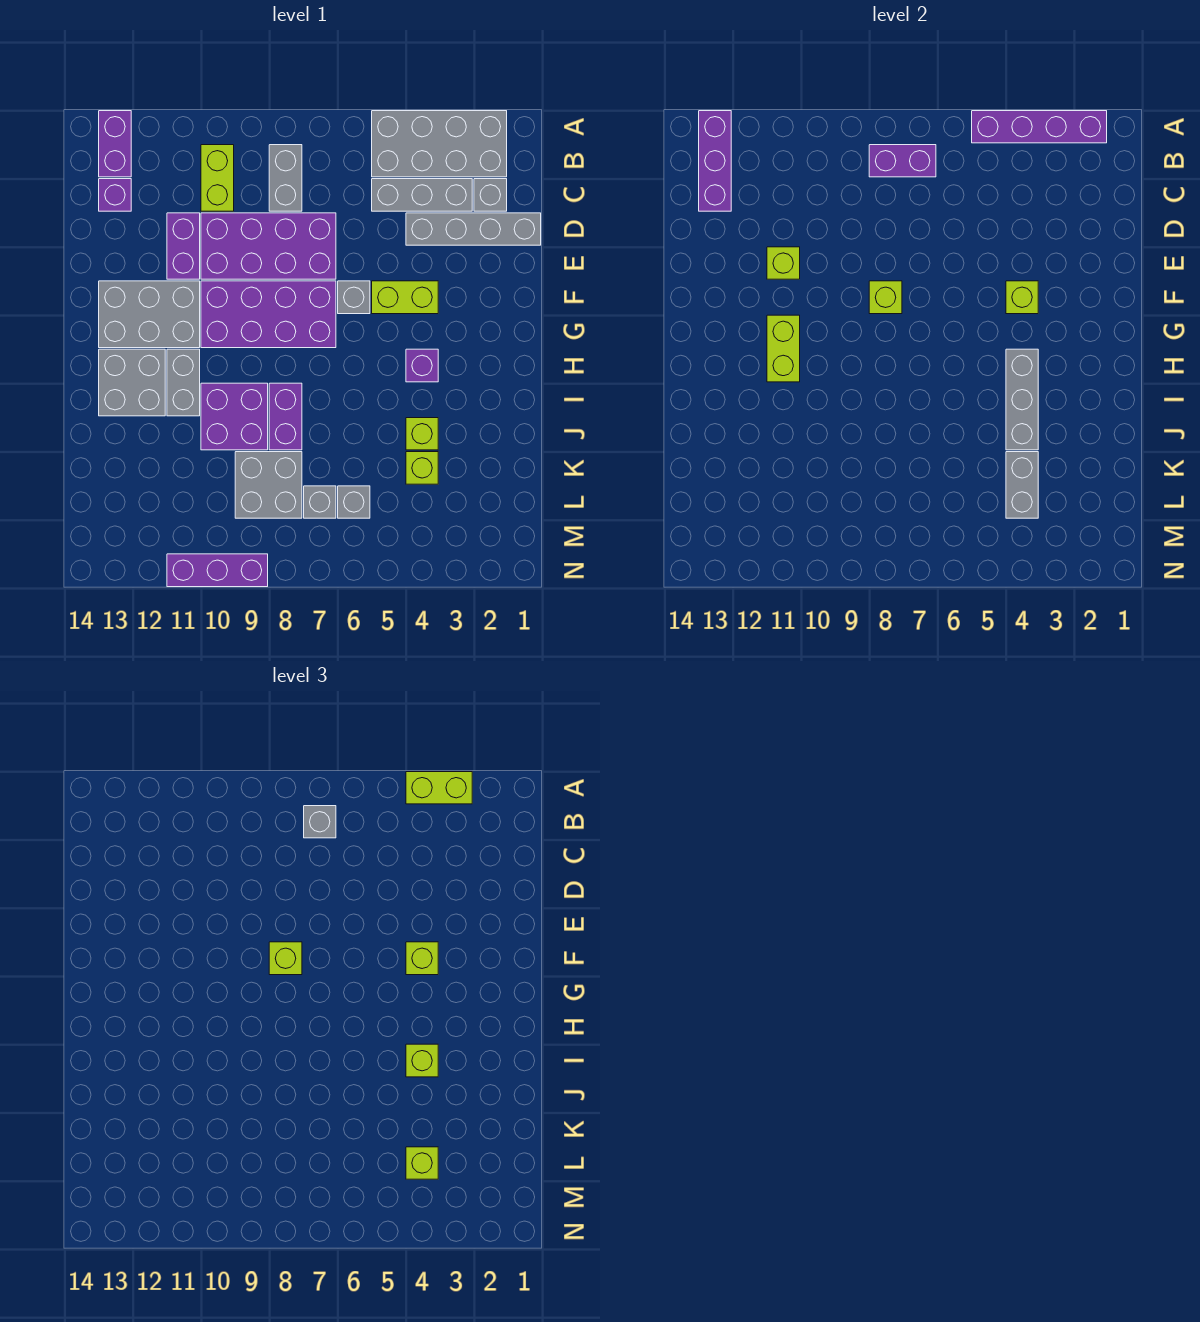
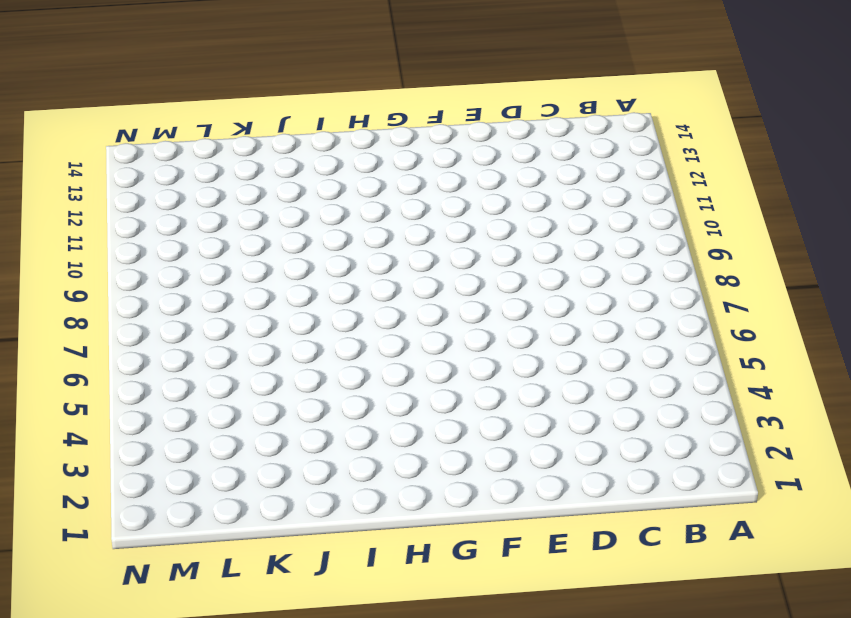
none -> grey brick A2:B5 level 1
none -> purple brick A13:B13 level 1
none -> grey brick B8:C8 level 1
none -> lime brick B10:C10 level 1

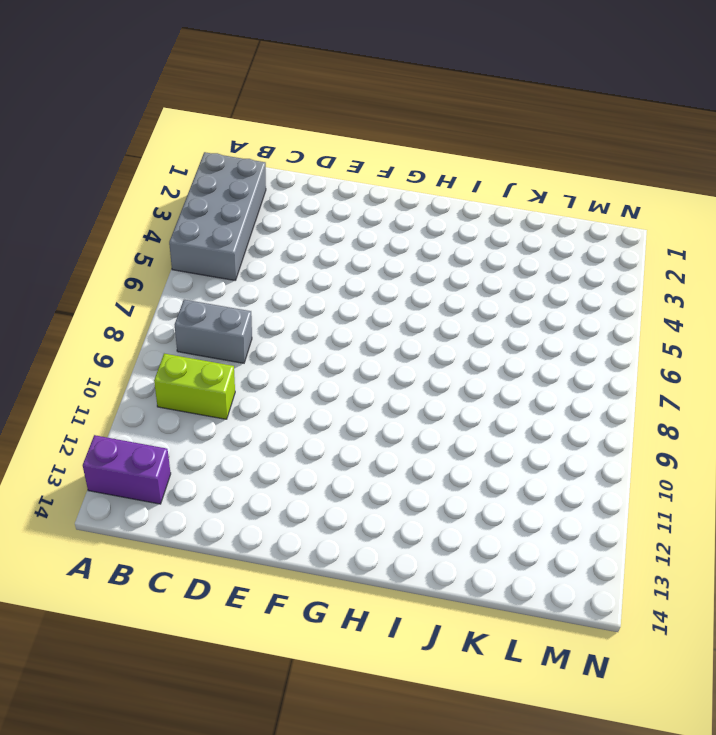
none -> grey brick C2 level 1
none -> grey brick C3:C5 level 1
none -> purple brick C13 level 1
none -> grey brick D1:D4 level 1

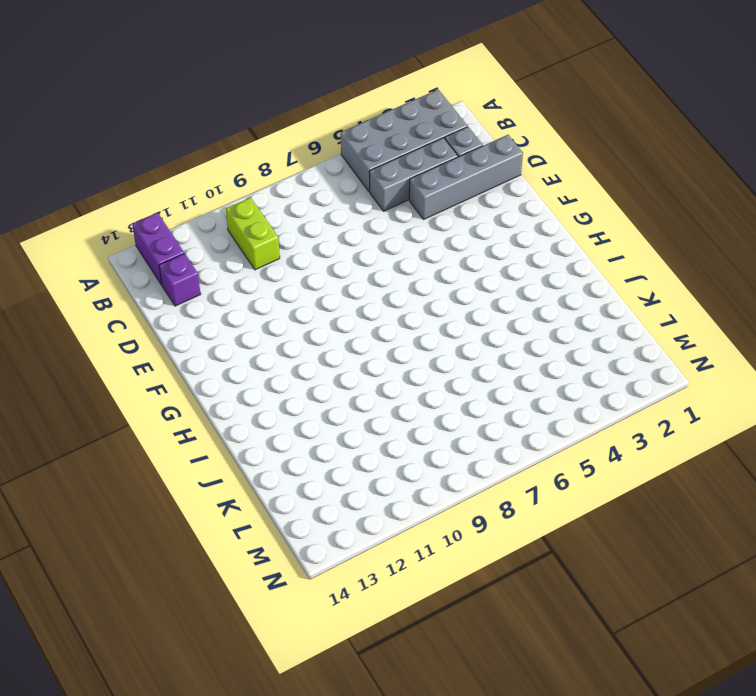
none -> grey brick B8:C8 level 1
none -> purple brick D7:E10 level 1
none -> purple brick D11:E11 level 1
none -> lime brick F4:F5 level 1

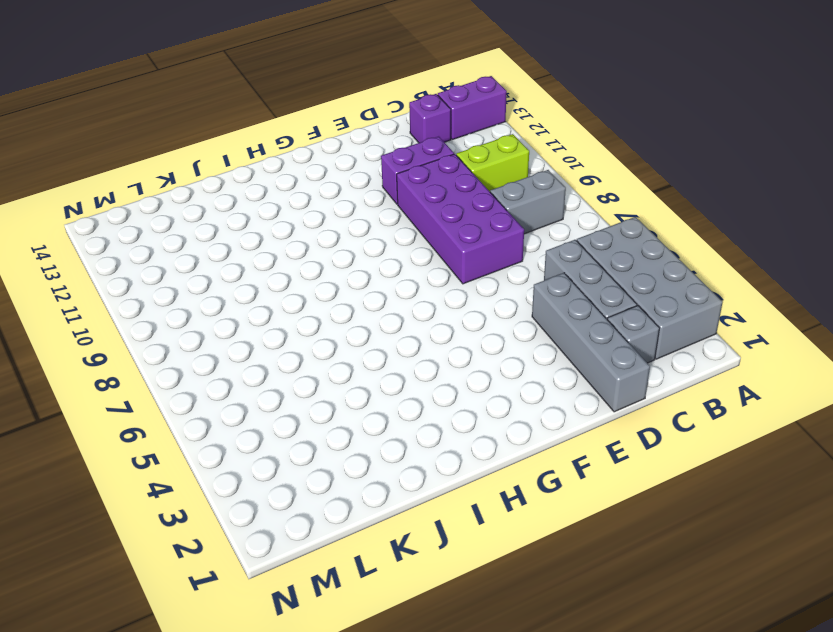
none -> lime brick F4:F5 level 1
none -> grey brick F6 level 1
none -> purple brick F7:G10 level 1
none -> grey brick F11:G13 level 1

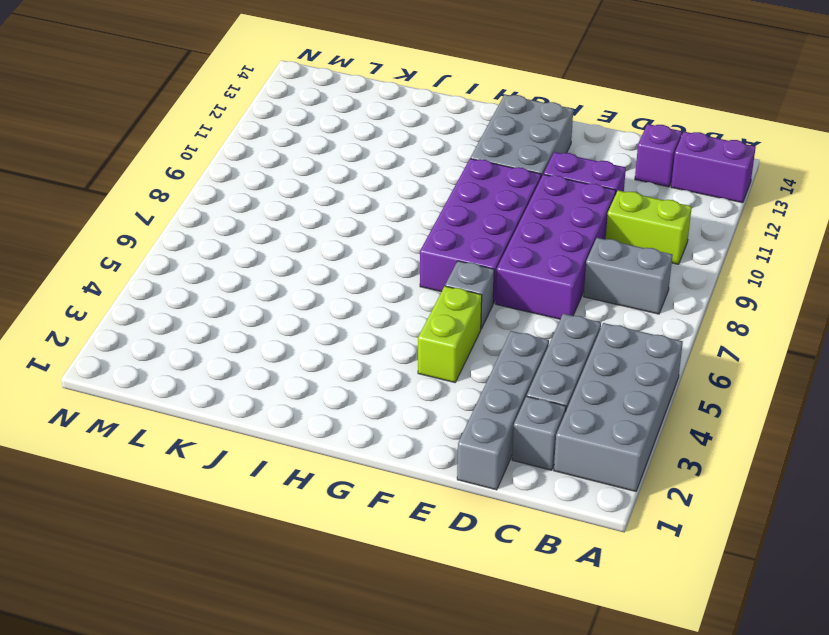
none -> purple brick H4 level 1
none -> grey brick H11:I11 level 1
none -> grey brick H12:I13 level 1
none -> purple brick I8:J8 level 1

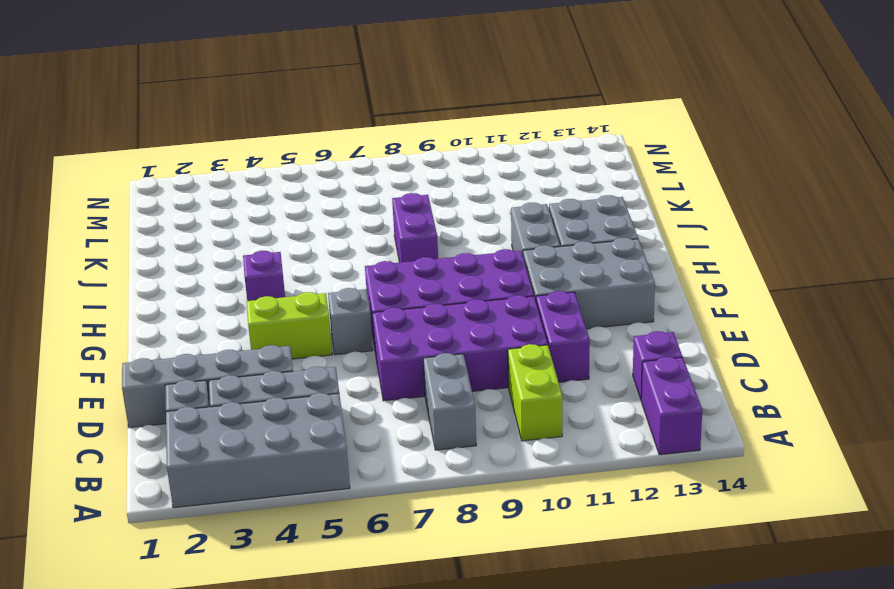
none -> purple brick I9:J10 level 1
none -> lime brick J4 level 1
none -> lime brick K4 level 1
none -> grey brick K8:L9 level 1

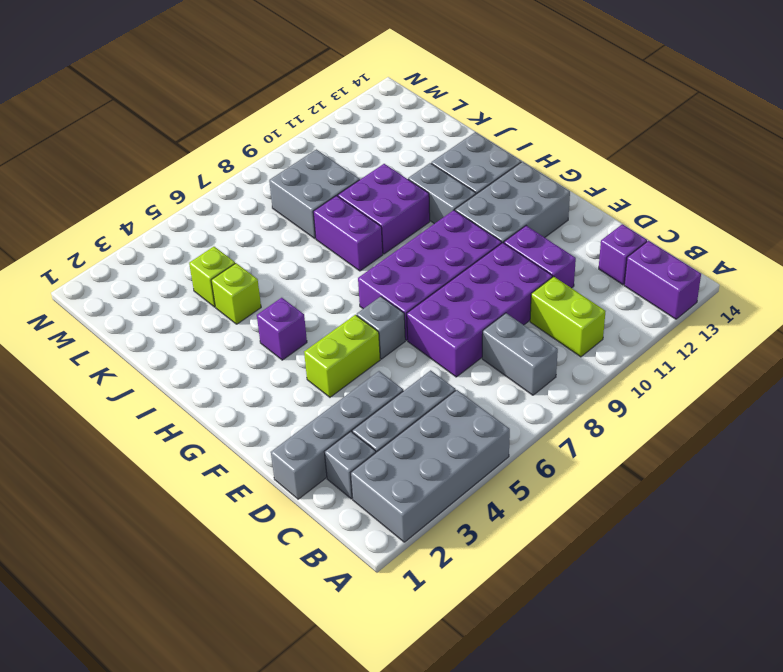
none -> grey brick L6 level 1
none -> grey brick L7 level 1
none -> purple brick N9:N11 level 1
none -> purple brick A2:A5 level 2

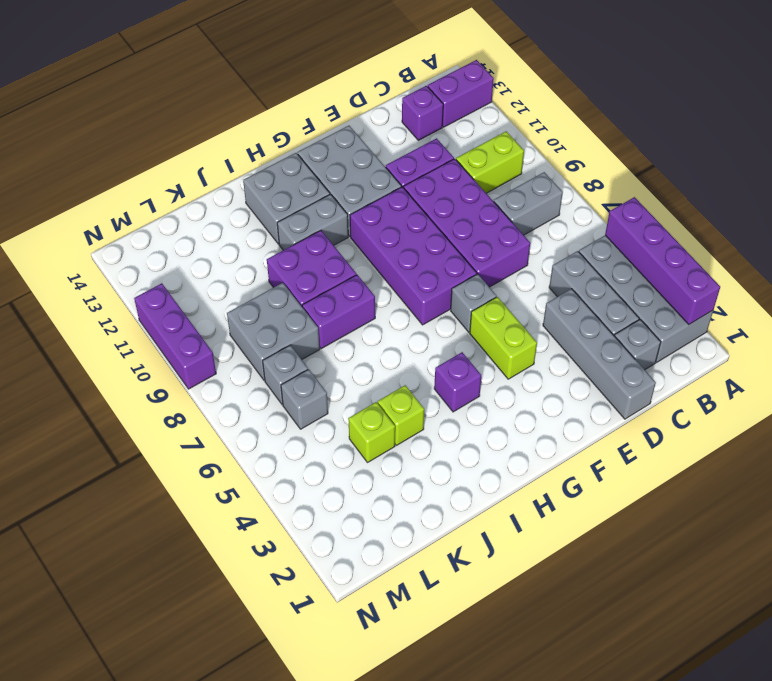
none -> purple brick A13:C13 level 2
none -> purple brick B7:B8 level 2
none -> lime brick E11 level 2
none -> lime brick F4 level 2

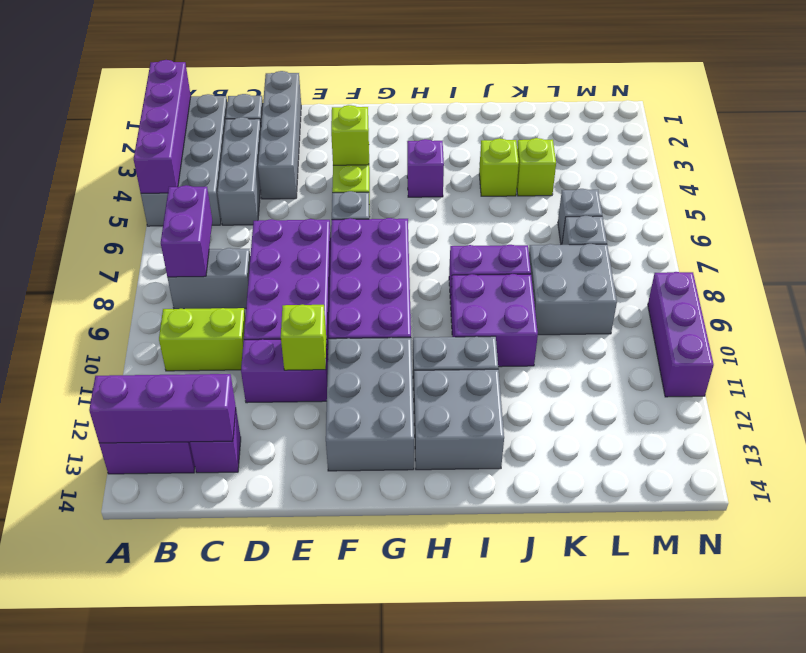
none -> lime brick F8 level 2
none -> lime brick G11:H11 level 2
none -> grey brick H4:J4 level 2
none -> grey brick K4:L4 level 2

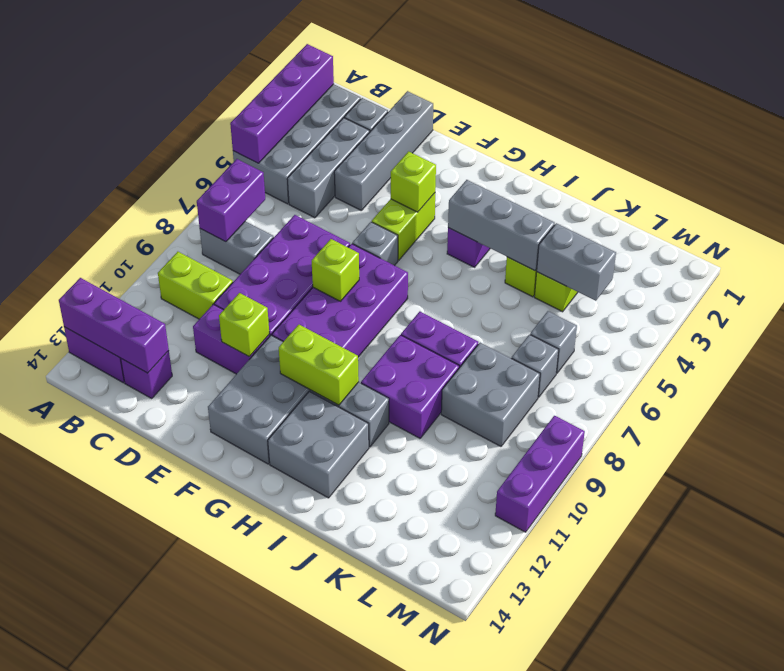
none -> lime brick A3:A4 level 3
none -> grey brick B7 level 3
none -> lime brick F4 level 3
none -> lime brick F8 level 3

